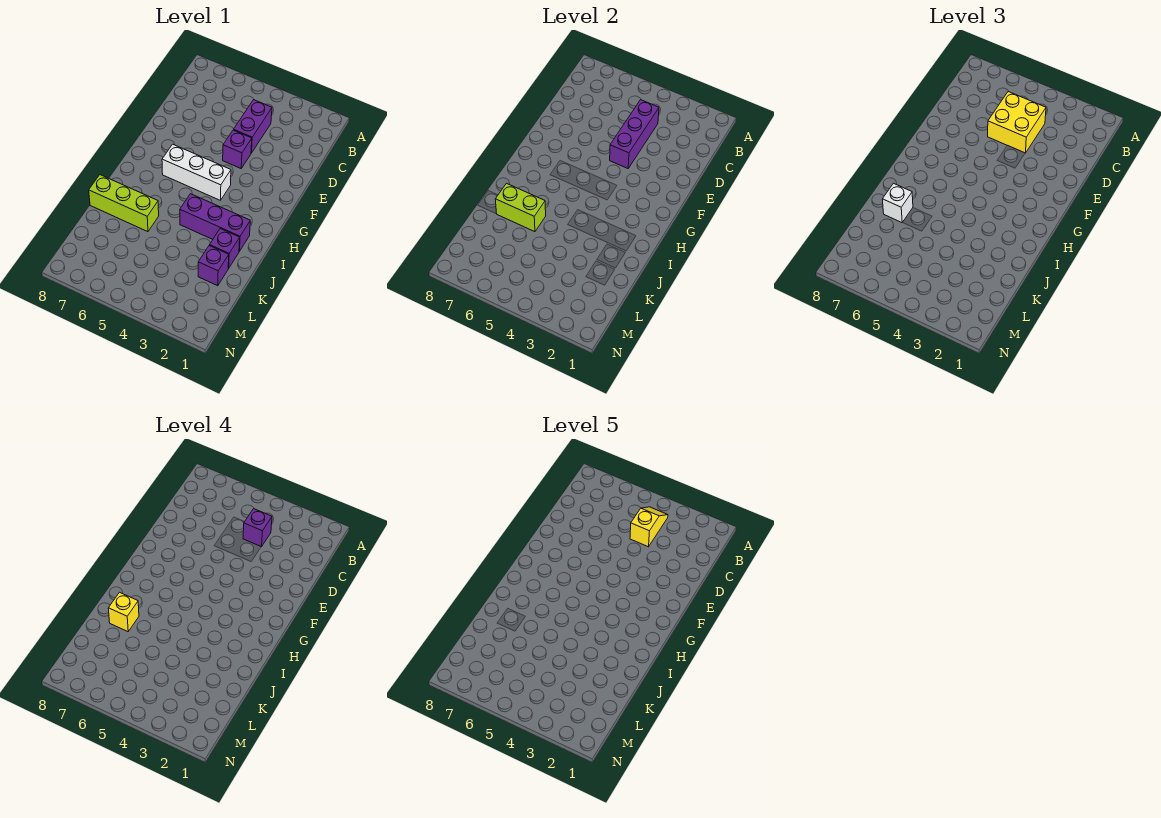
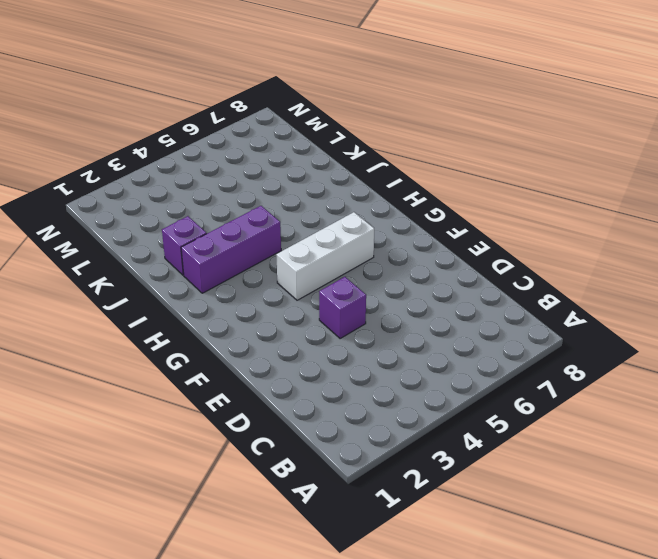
none -> purple brick C4:D4 level 1
none -> lime brick J6:J8 level 1
none -> purple brick K2 level 1

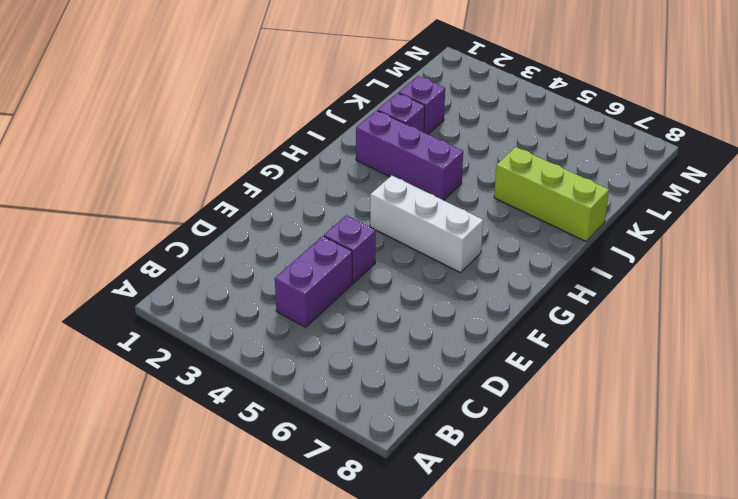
none -> purple brick C4:E4 level 2
none -> lime brick J6:J7 level 2
none -> yellow brick C4:D5 level 3

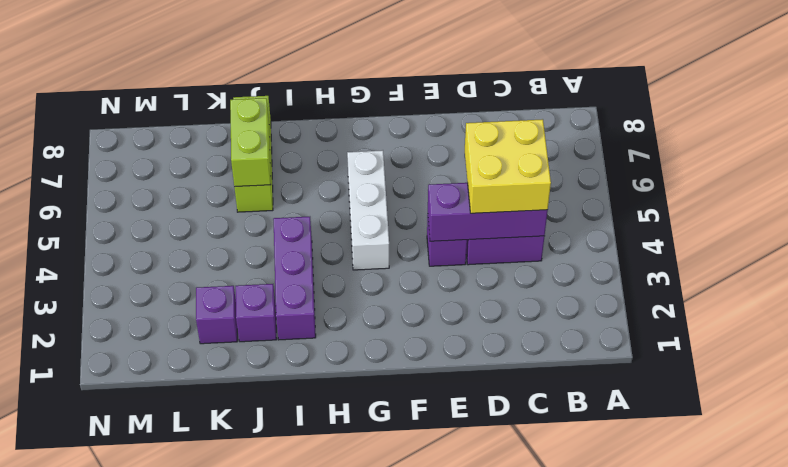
none -> white brick J7 level 3
none -> purple brick C4 level 4
none -> yellow brick J7 level 4

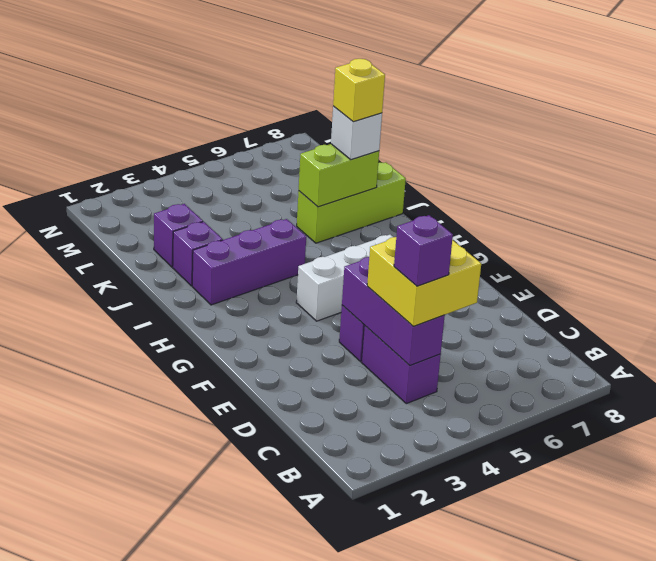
none -> yellow slope B4:C4 level 5 top C

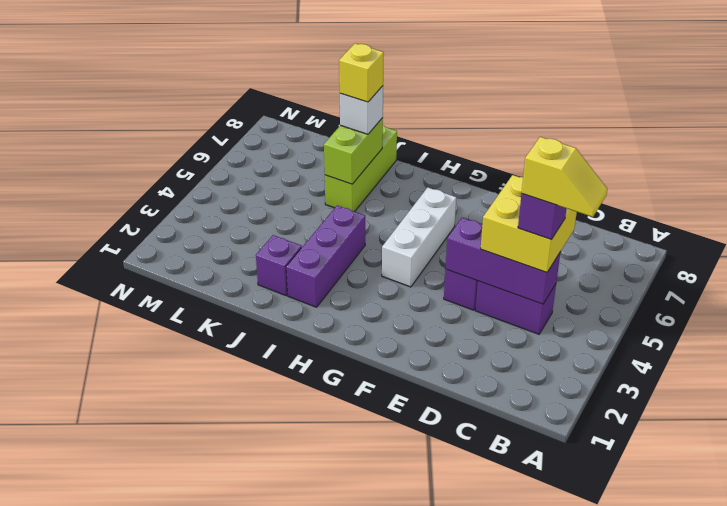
none -> purple brick K2 level 1

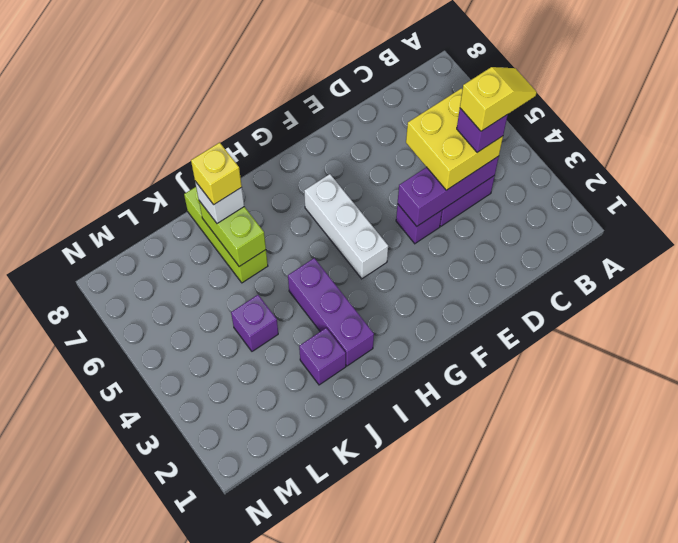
purple brick K4 level 1 -> purple brick K2 level 1

